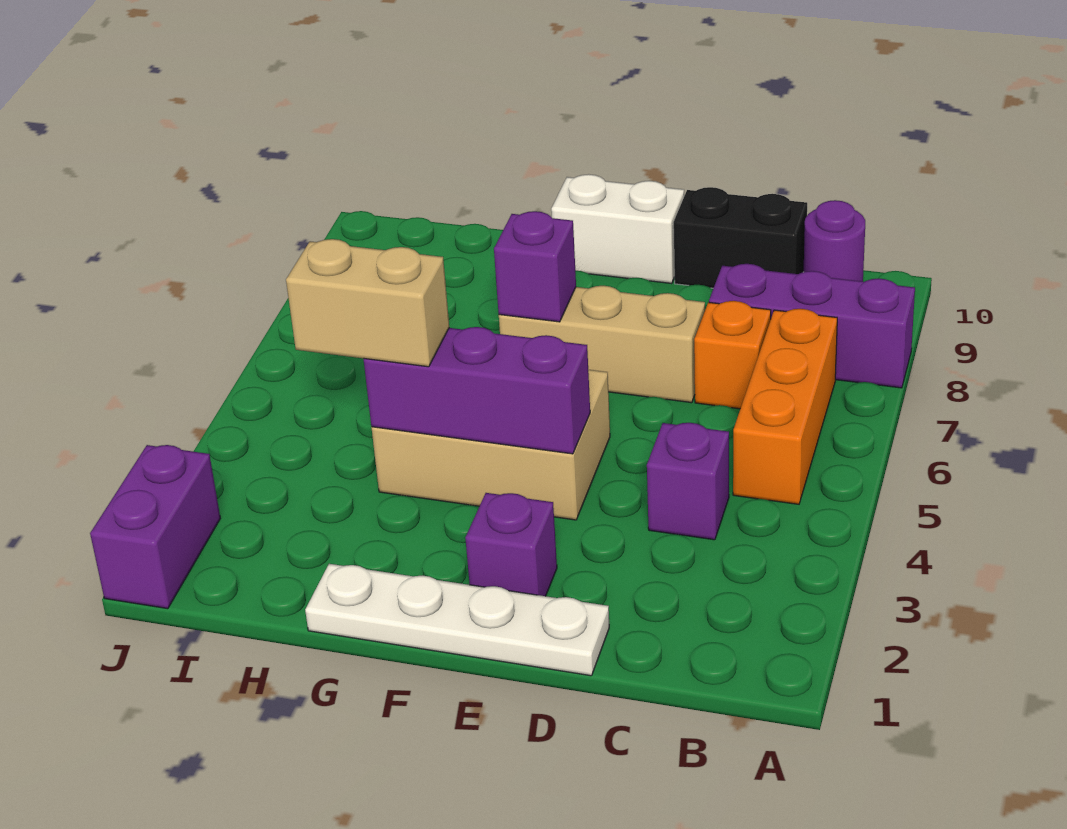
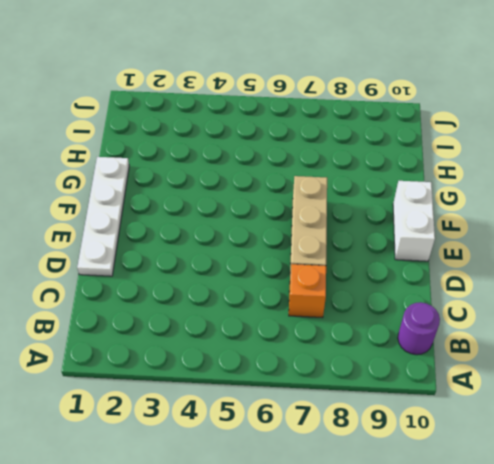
none -> purple brick A8:C8 level 1
none -> orange brick B5:B7 level 1
none -> purple brick C4 level 1

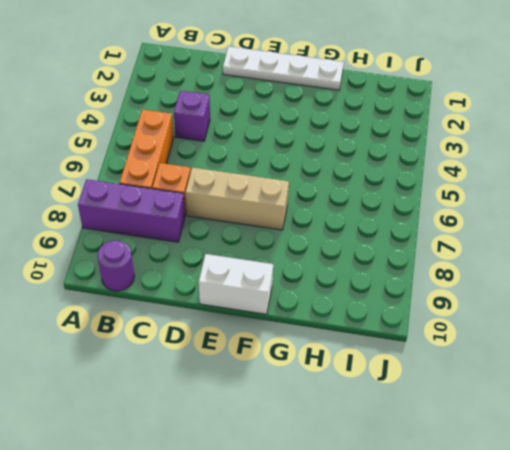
none -> black brick C10:D10 level 1
none -> purple brick E2 level 1
none -> tan brick E4:G5 level 1

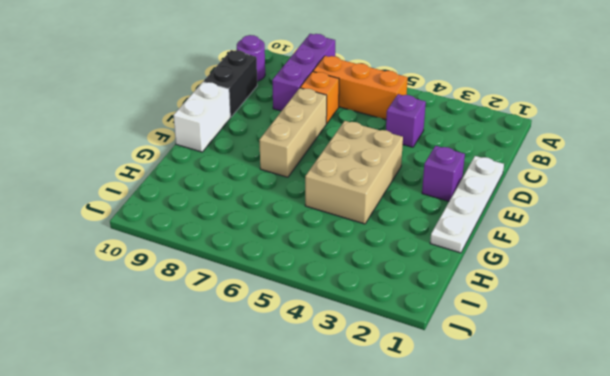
none -> purple brick J1:J2 level 1
none -> purple brick E4:G4 level 2
none -> purple brick F7 level 2

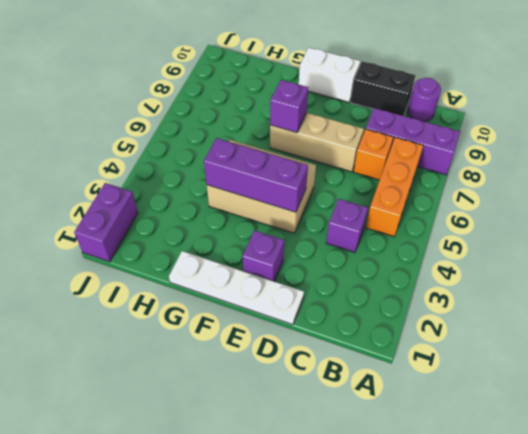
none -> tan brick G4:H4 level 3

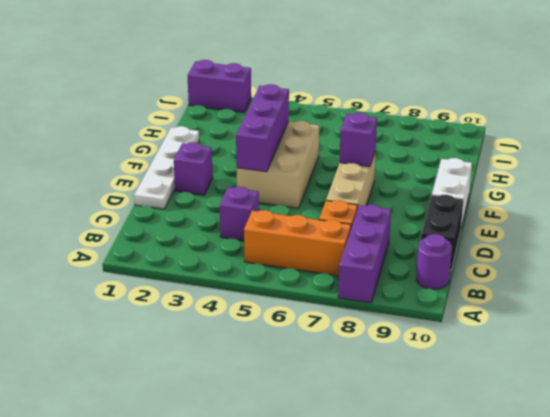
none -> tan brick G4:H4 level 3

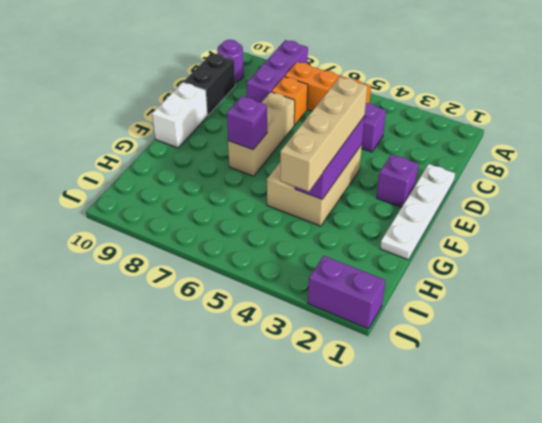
tan brick E4:H4 level 3 -> tan brick G4:H4 level 3

